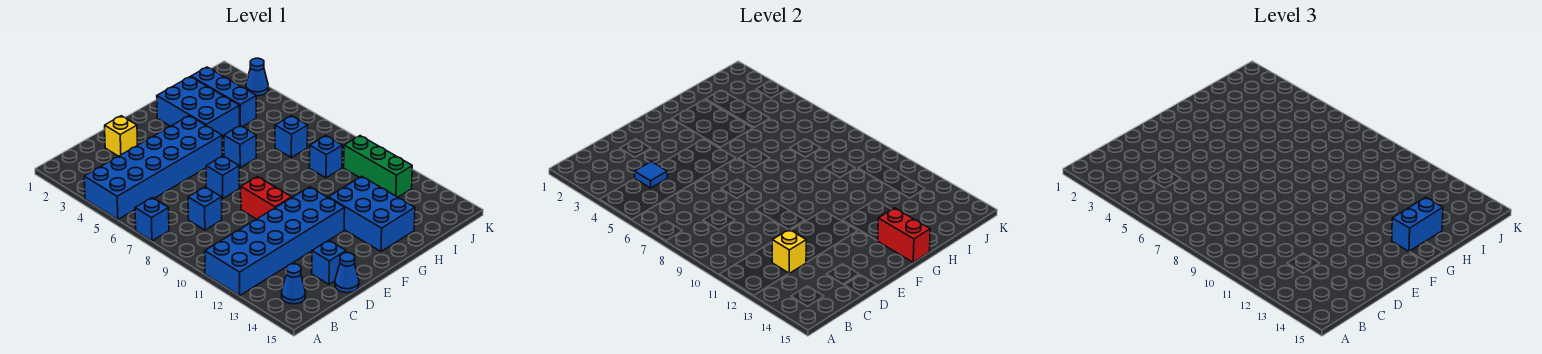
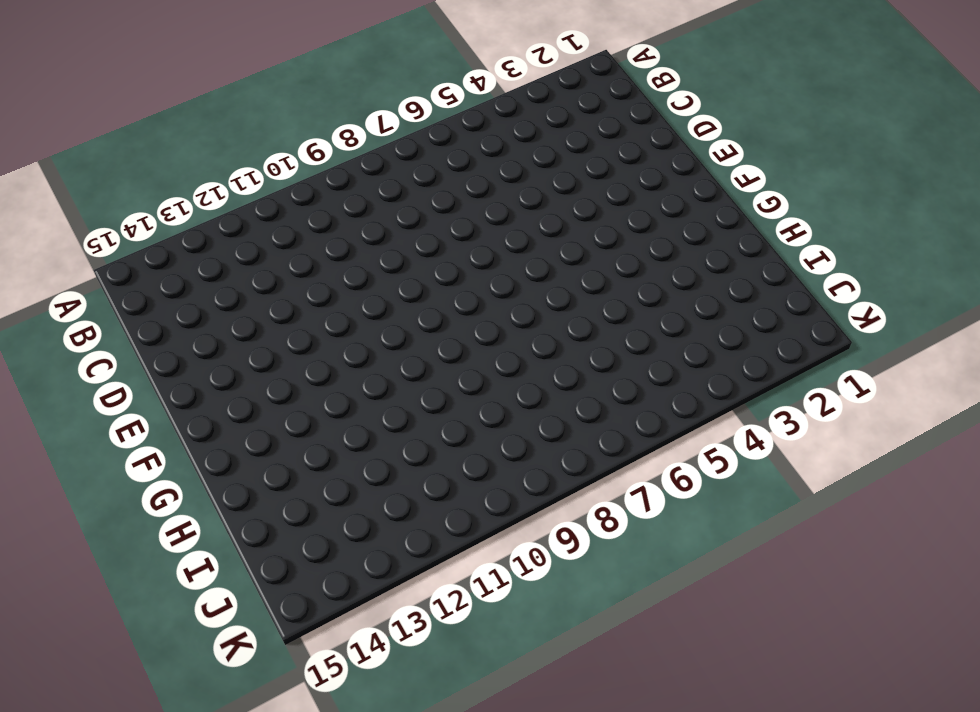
none -> blue brick A4:F5 level 1
none -> blue brick A7 level 1
none -> blue brick A11:F12 level 1

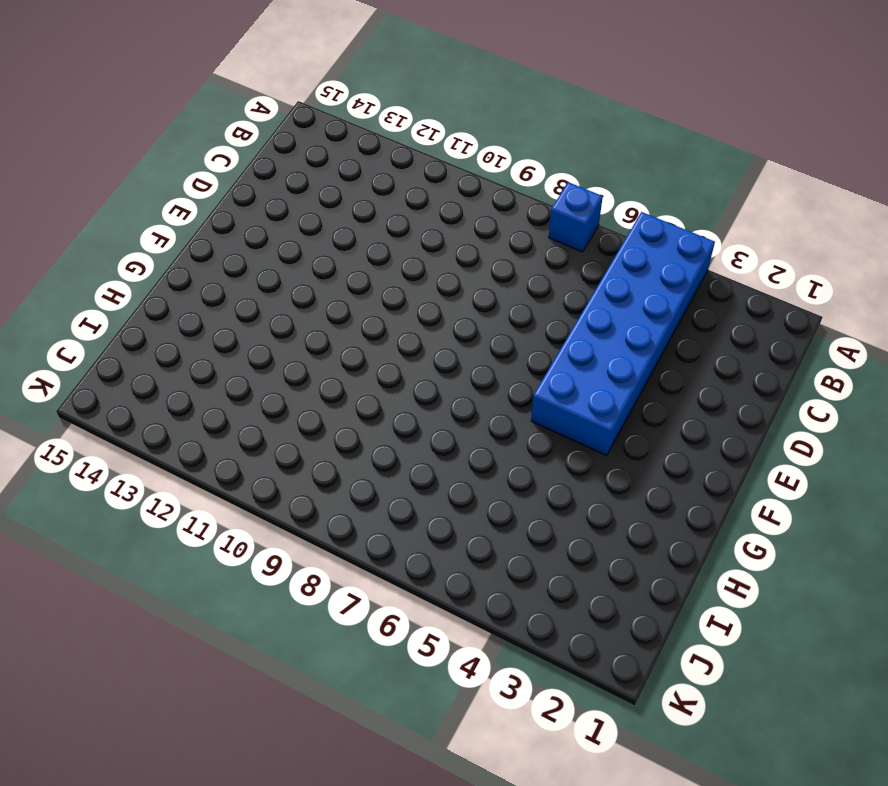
none -> blue brick A11:F12 level 1
none -> blue cone B14 level 1
none -> blue brick C8 level 1

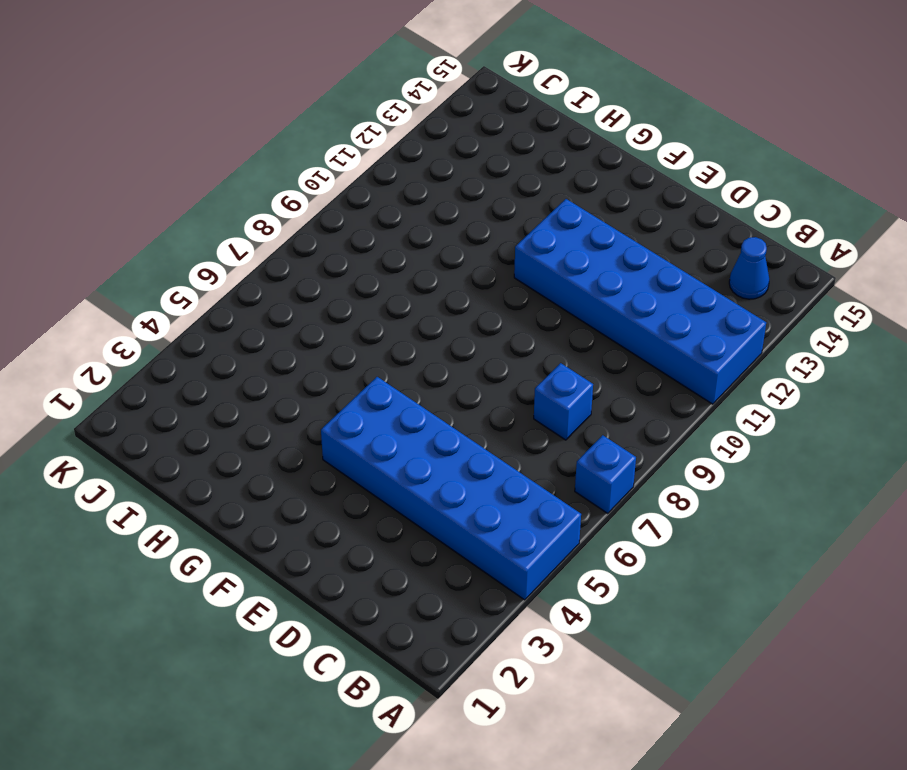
none -> yellow brick D2 level 1
none -> blue brick D14 level 1
none -> blue cone D15 level 1

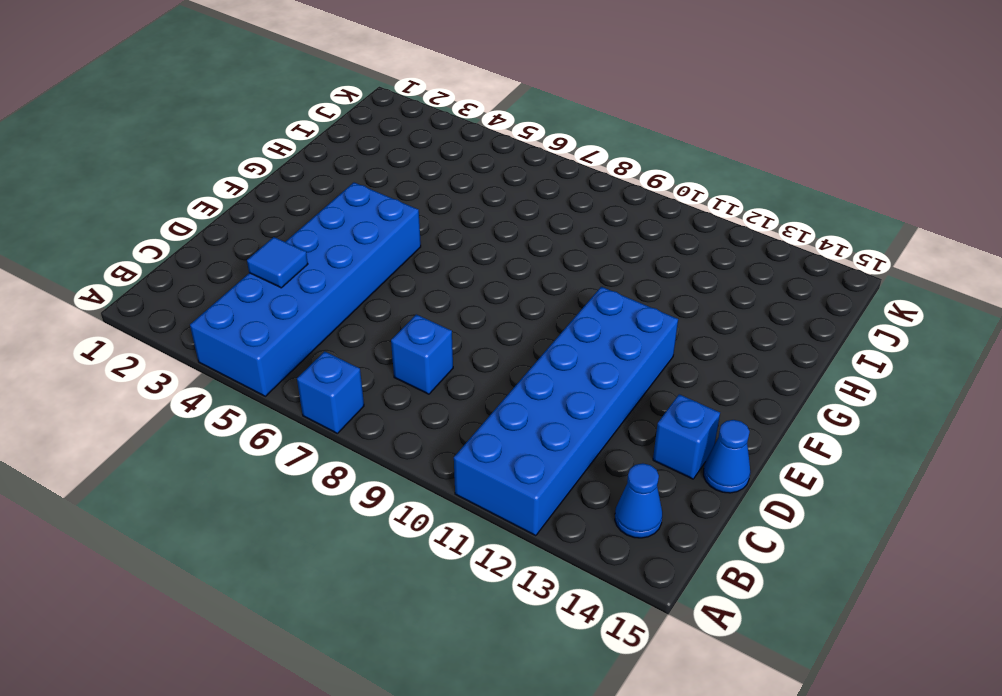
none -> yellow brick D2 level 1
none -> blue brick E7 level 1
none -> red brick E9:E10 level 1

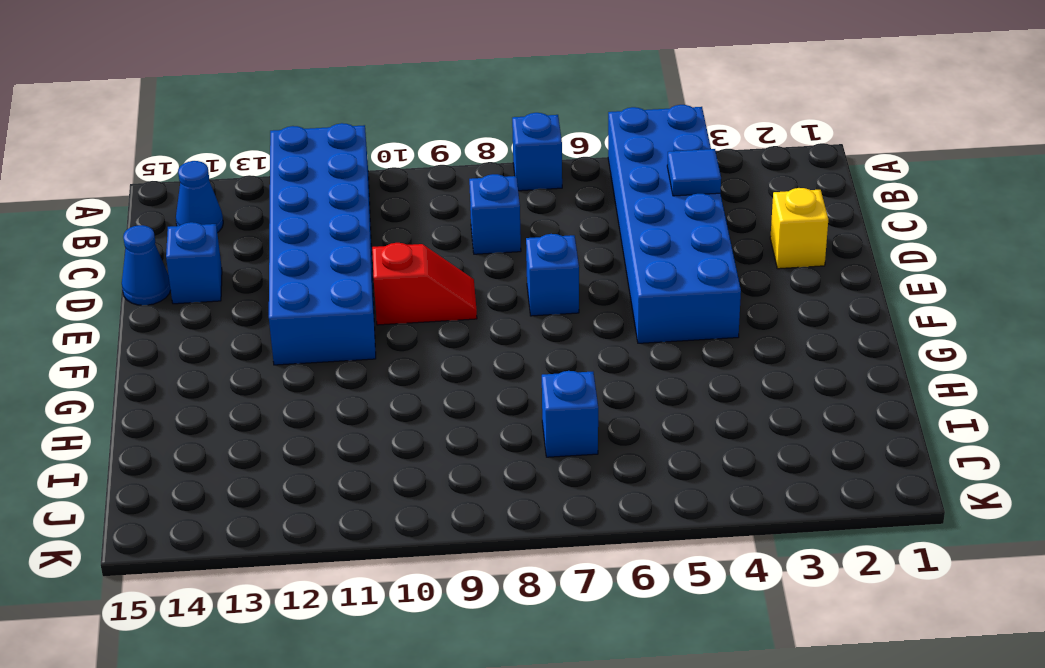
red slope E9:E10 level 1 top 10 -> red brick E9:E10 level 1
none -> blue brick G2:H4 level 1
none -> blue brick G6 level 1
none -> blue brick G12:H14 level 1

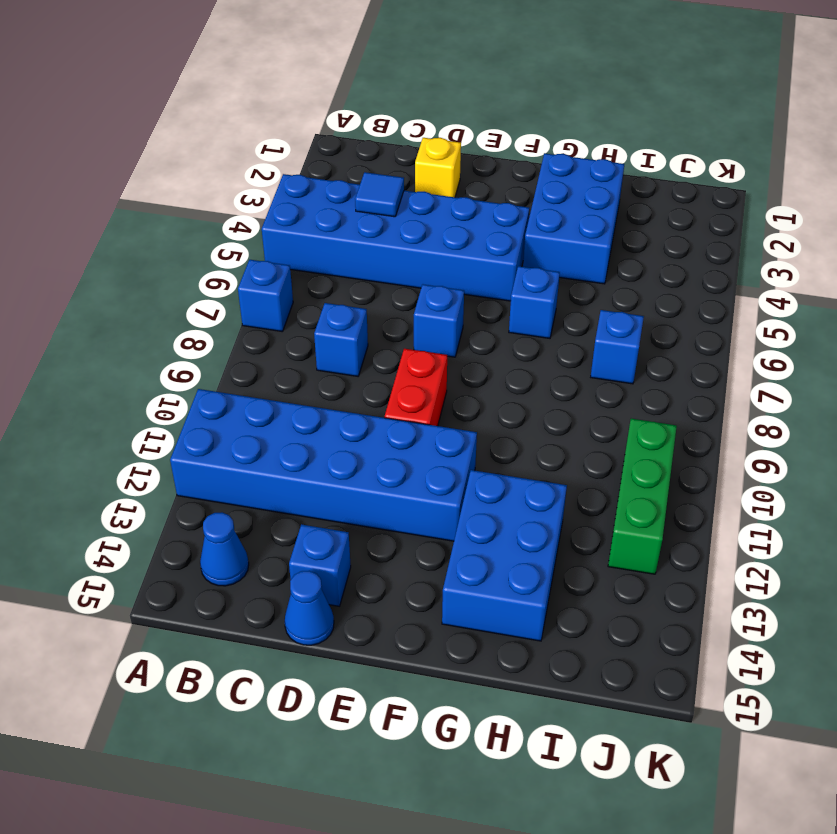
none -> blue brick I2:I4 level 1
none -> blue brick I9 level 1
none -> blue cone K3 level 1

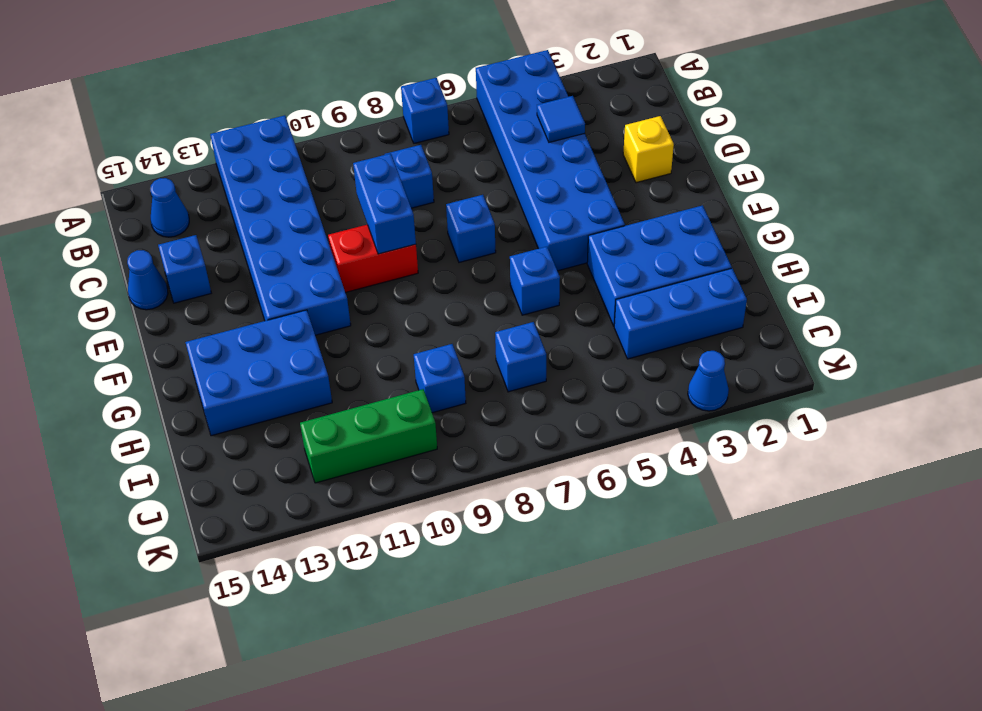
blue brick D9:E9 level 2 -> blue brick G14:H14 level 3
none -> yellow brick C12 level 2
none -> red brick G14:G15 level 2

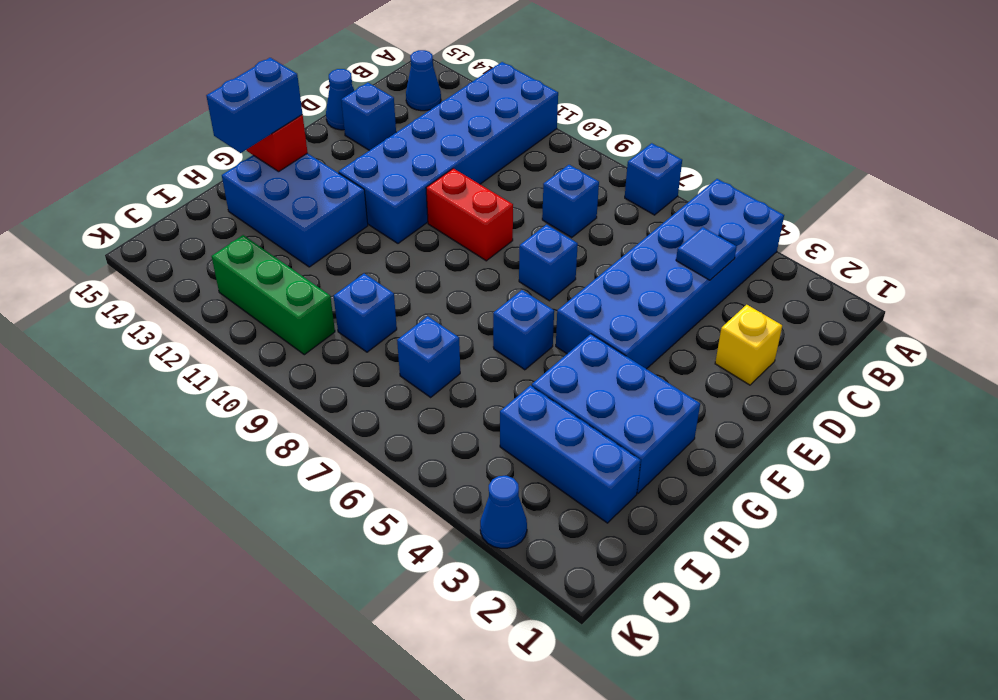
none -> yellow brick C12 level 2

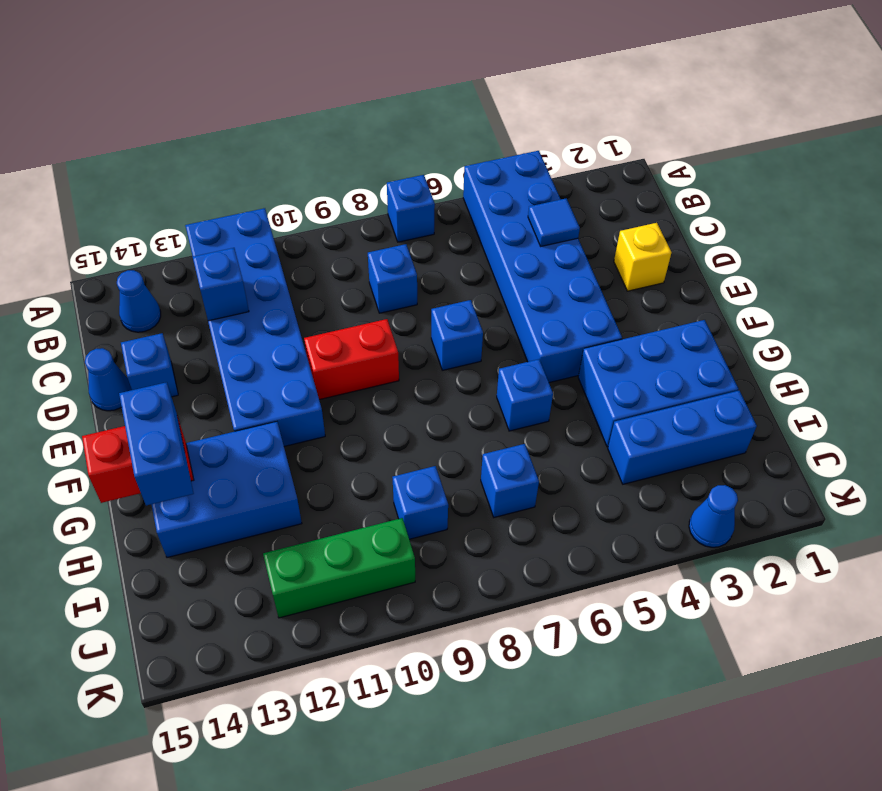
blue brick C12 level 2 -> yellow brick C12 level 2

